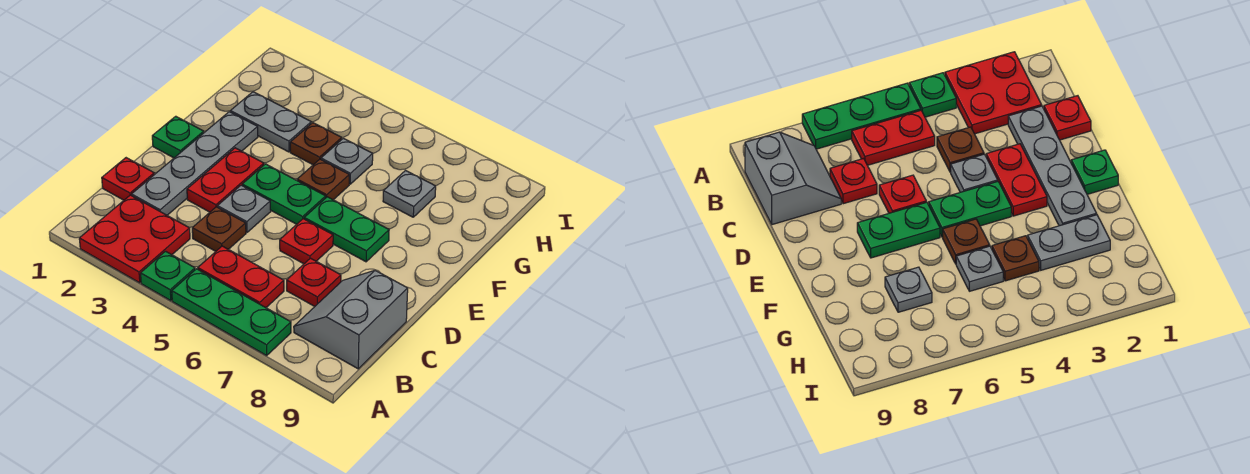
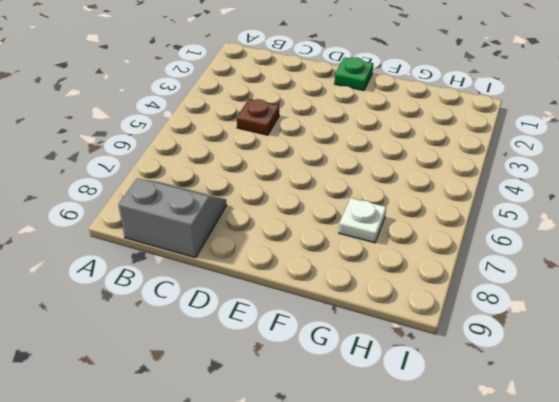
white plate G7 level 1 -> grey plate G7 level 1
none -> red plate A2:B3 level 1
none -> green plate A4 level 1
none -> green plate A5:A7 level 1

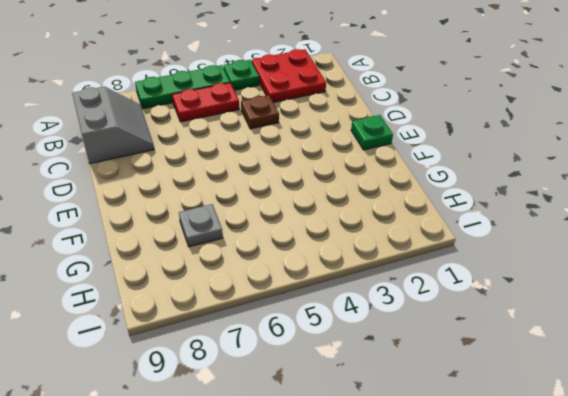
none -> red plate C1 level 1
none -> grey plate C2:F2 level 1
none -> red plate C7 level 1

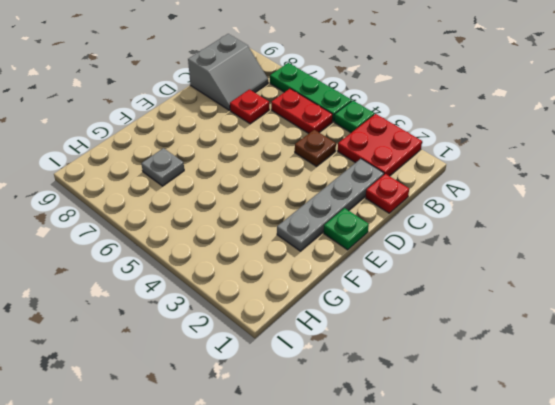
none -> red plate D3:E3 level 1
none -> grey plate D4 level 1
none -> red plate D6 level 1

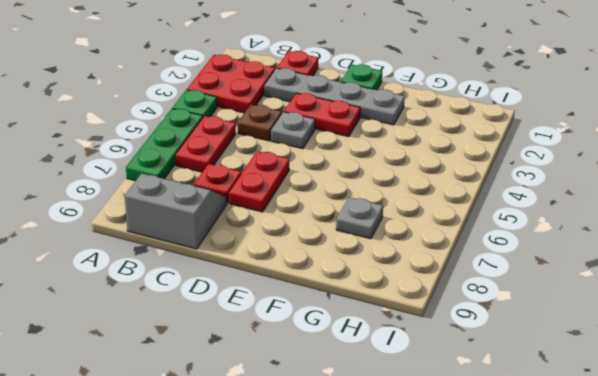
red plate D6:D7 level 1 -> red plate D6 level 1
none -> green plate E4:E5 level 1
none -> green plate E6:E7 level 1
none -> brown plate F5 level 1

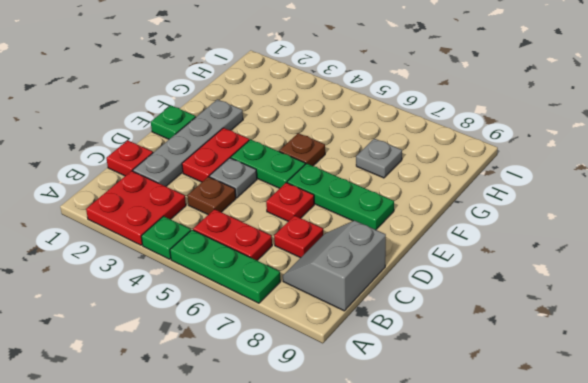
green plate E6:E8 level 1 -> green plate E6:E7 level 1
none -> grey plate G2:G3 level 1
none -> brown plate G4 level 1
none -> grey plate G5 level 1

